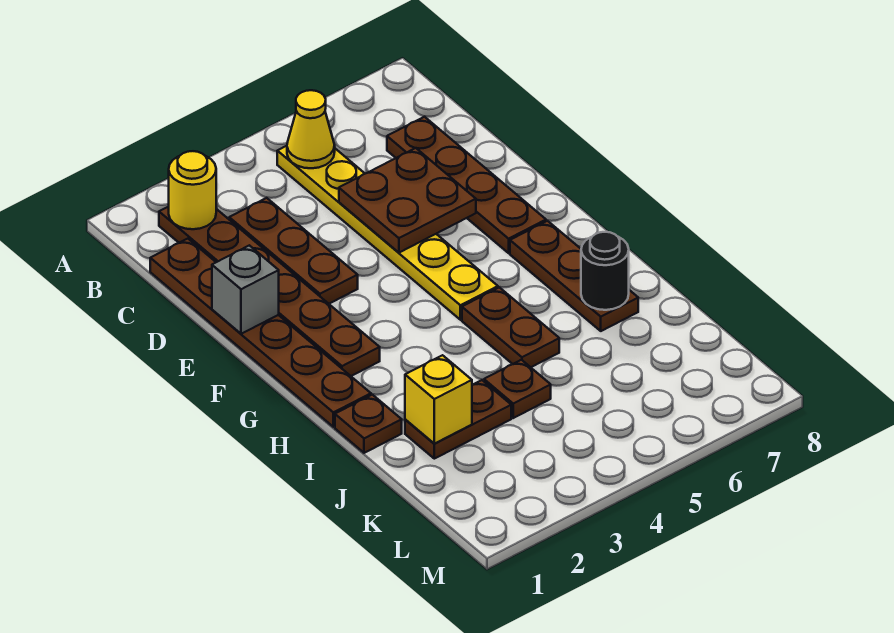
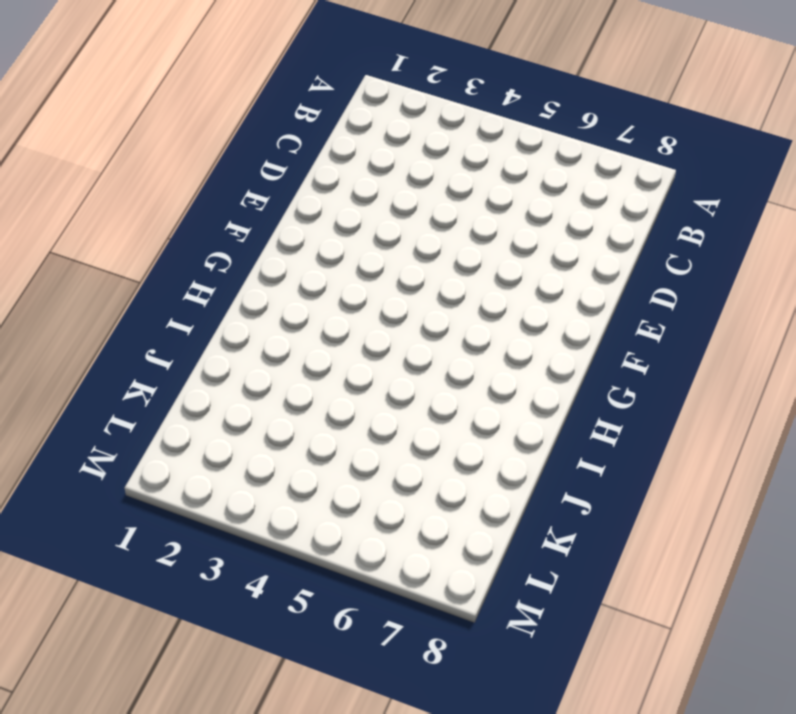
none -> brown plate B2:G2 level 1
none -> yellow plate B5:G5 level 1
none -> brown plate C1:H1 level 1

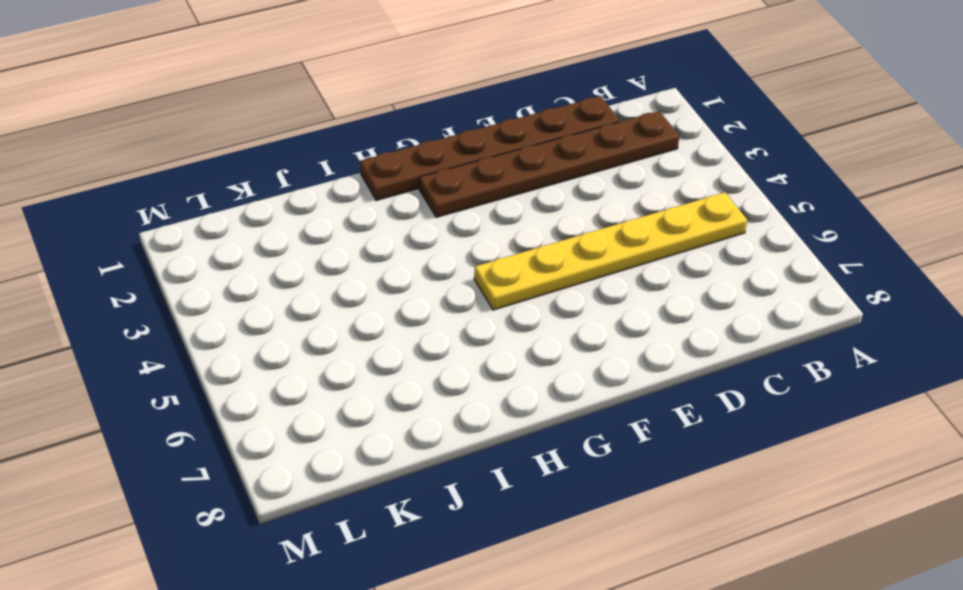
none -> brown plate C3:E3 level 1
none -> brown plate C7:F7 level 1
none -> brown plate G7:I7 level 1

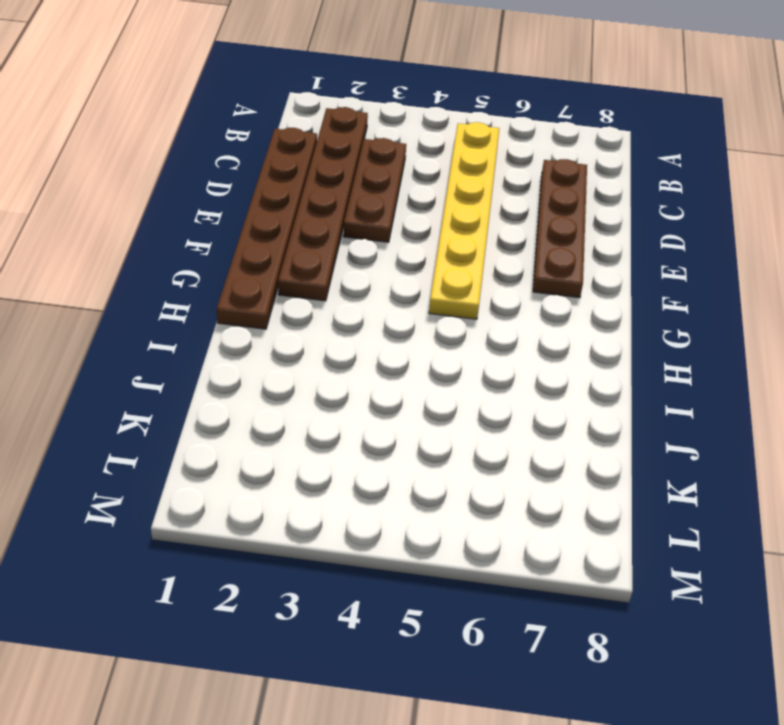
none -> brown plate G7:I7 level 1
none -> brown plate H5:I5 level 1
none -> brown plate I1 level 1

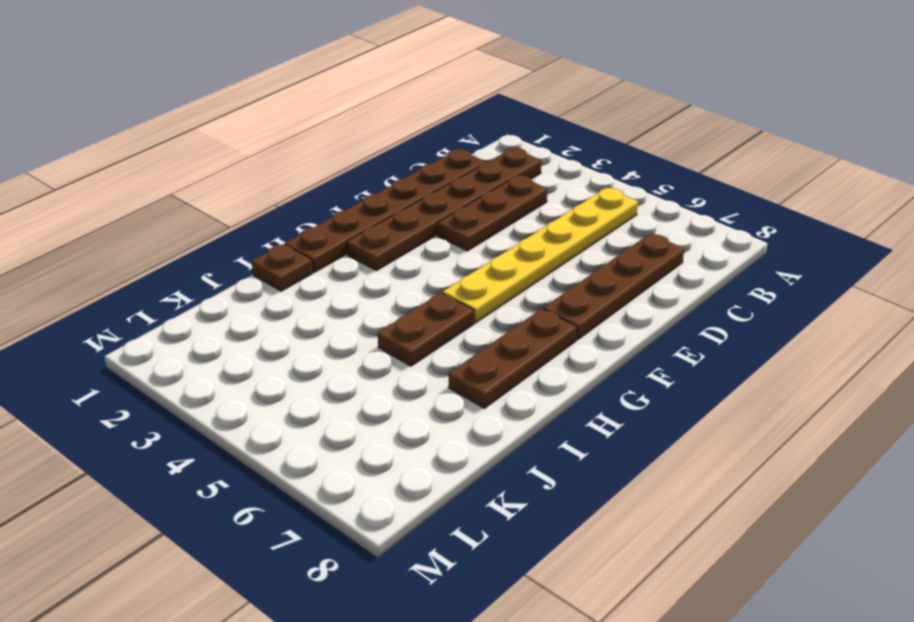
none -> brown plate J2:J3 level 1
none -> brown plate J4 level 1
none -> yellow round brick B2 level 2

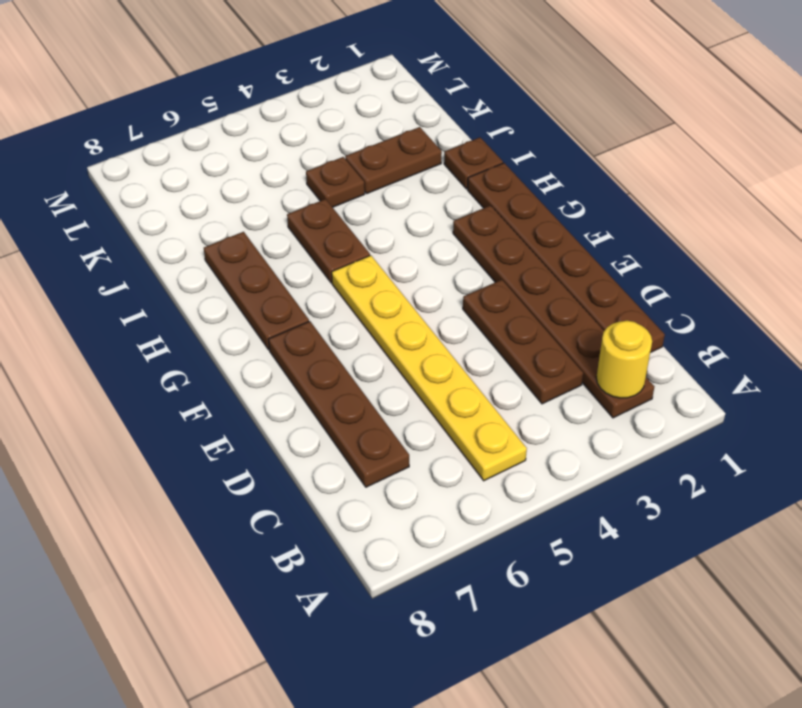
none -> yellow cone B5 level 2
none -> brown plate D5:E6 level 2
none -> grey brick E1 level 2

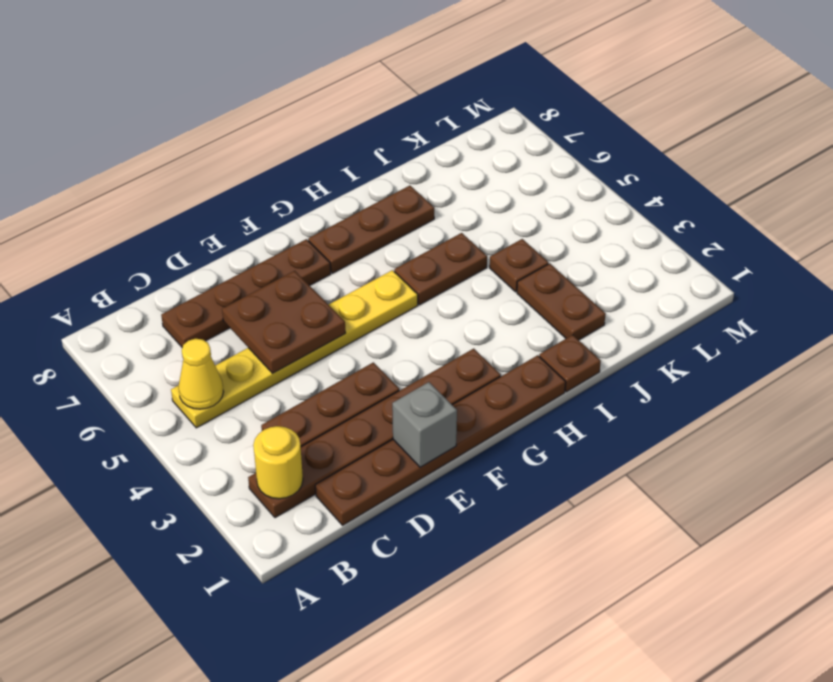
none -> black round brick I7 level 2
none -> yellow brick J2 level 2

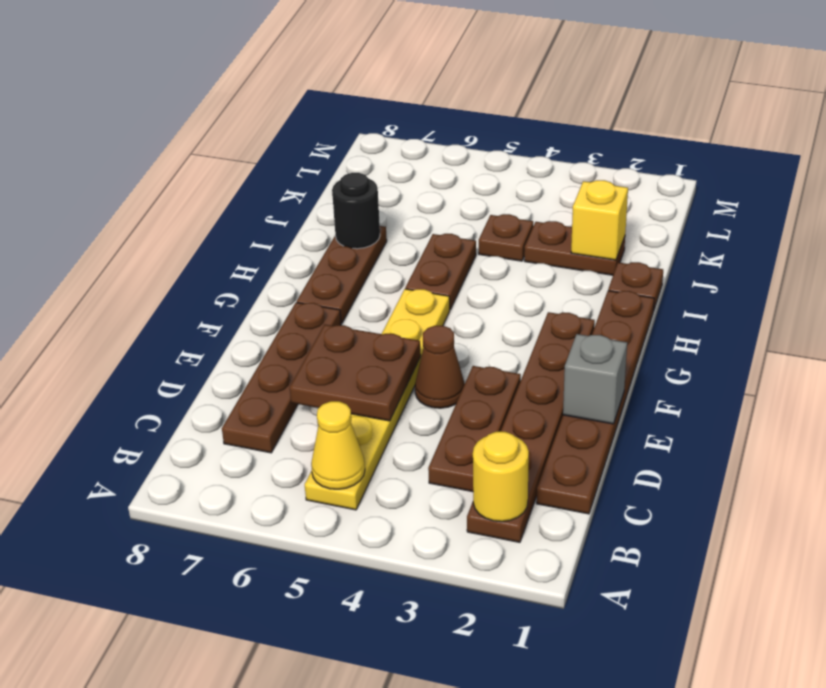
brown cone E4 level 1 -> none

